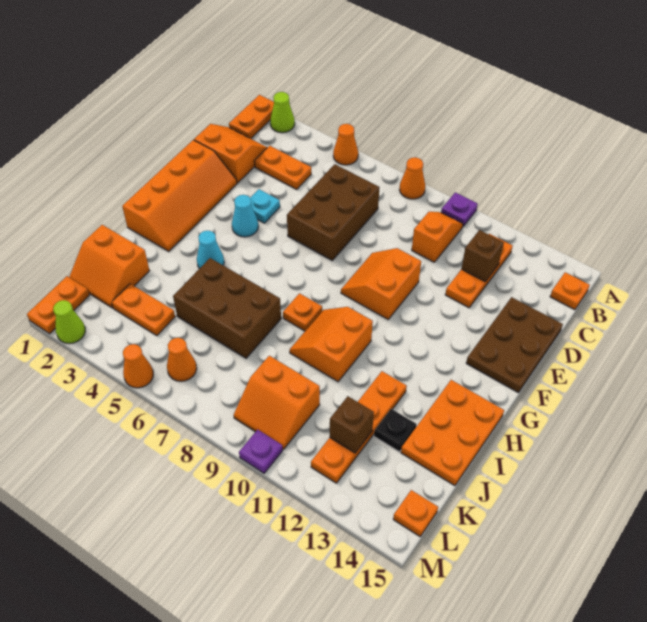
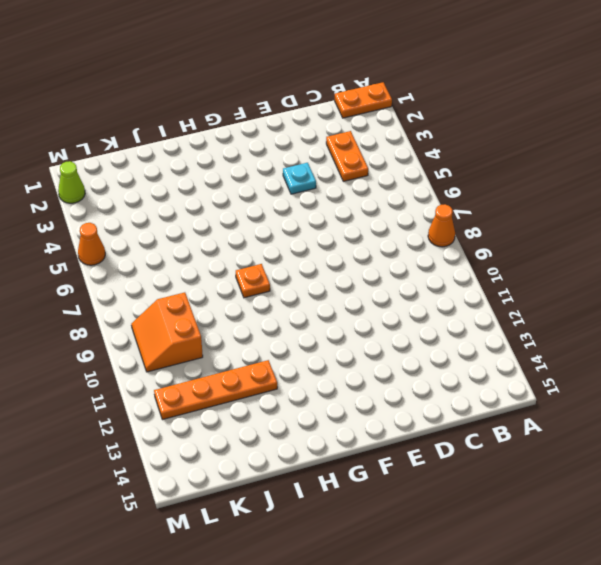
none -> lime cone A2 level 1
none -> orange cone A5 level 1
none -> purple plate A10 level 1
none -> orange slope B10:C10 level 1 top C

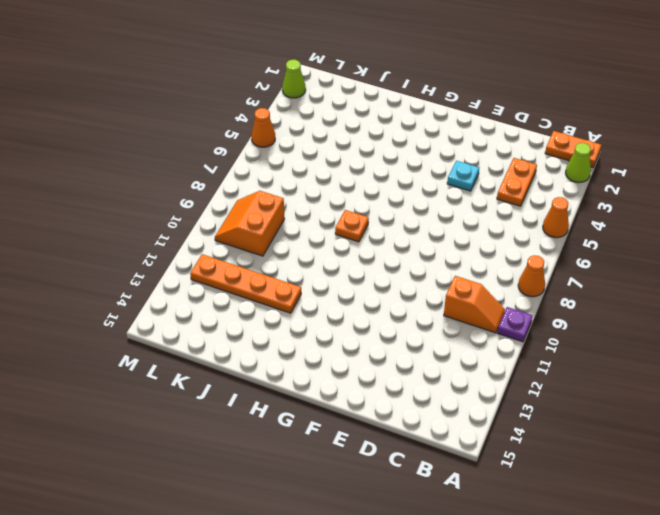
none -> orange plate B12:D12 level 1
none -> orange plate B15 level 1
none -> orange slope C1:D2 level 1 top D
none -> brown brick C6:E7 level 1

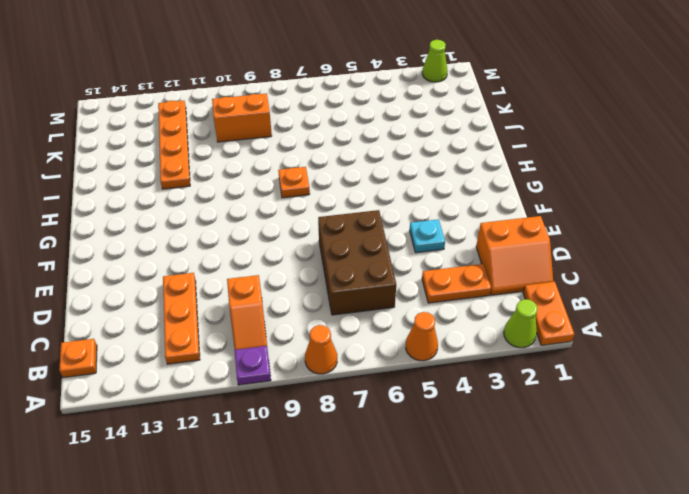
none -> brown plate D14:F15 level 1
none -> orange slope E1:H2 level 1 top 1
none -> orange slope E9:F10 level 1 top 10
none -> cyan cone F4 level 1

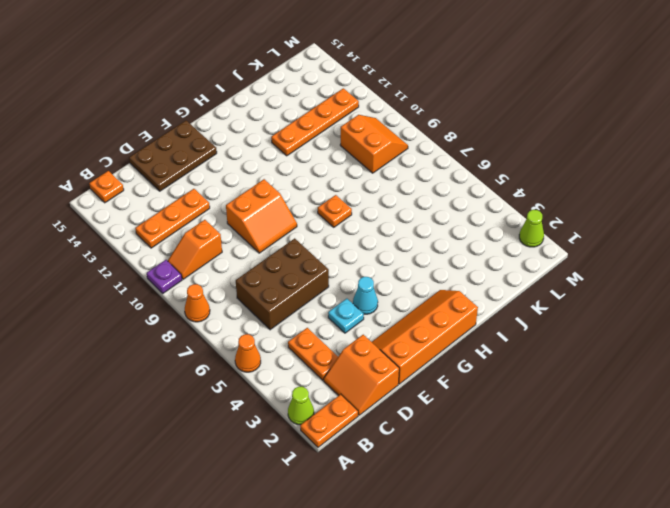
none -> cyan cone H4 level 1
none -> orange slope H9:I10 level 1 top 10
none -> orange plate H14:J15 level 1
none -> brown brick I5:J7 level 1

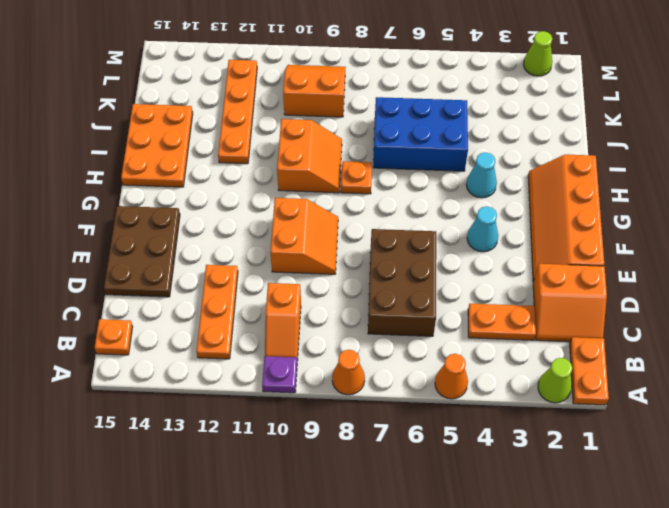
blue brick I5:J7 level 1 -> brown brick I5:J7 level 1
none -> cyan plate E4 level 1
none -> orange slope J1:K2 level 1 top J
none -> black plate J13 level 1
none -> orange plate K3:K4 level 1

